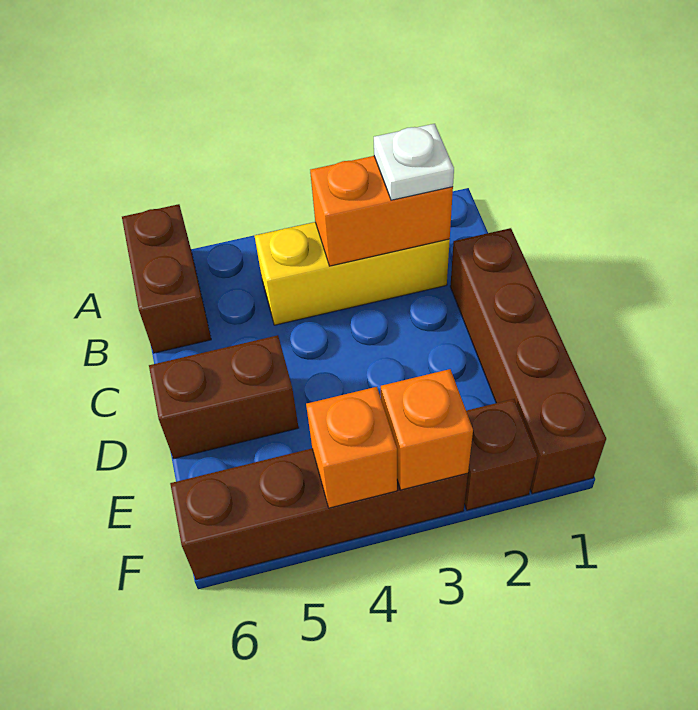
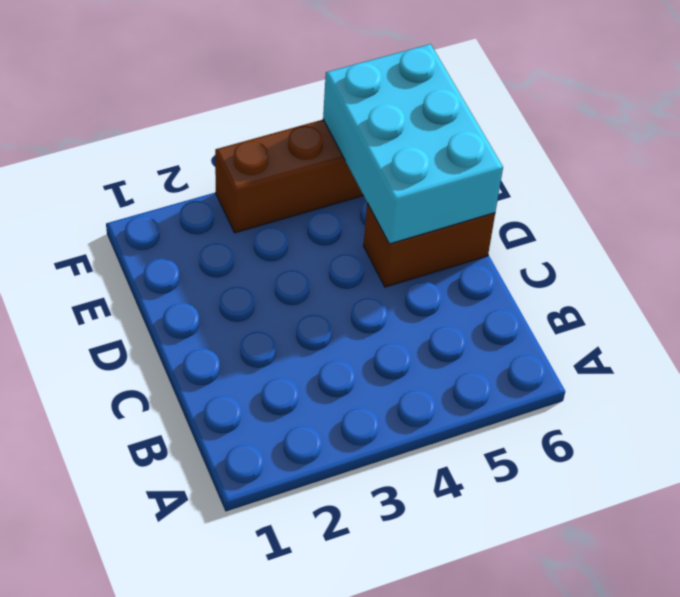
cyan brick D5:F6 level 2 -> none
none -> brown brick A6:B6 level 1
none -> yellow brick B2:B4 level 1

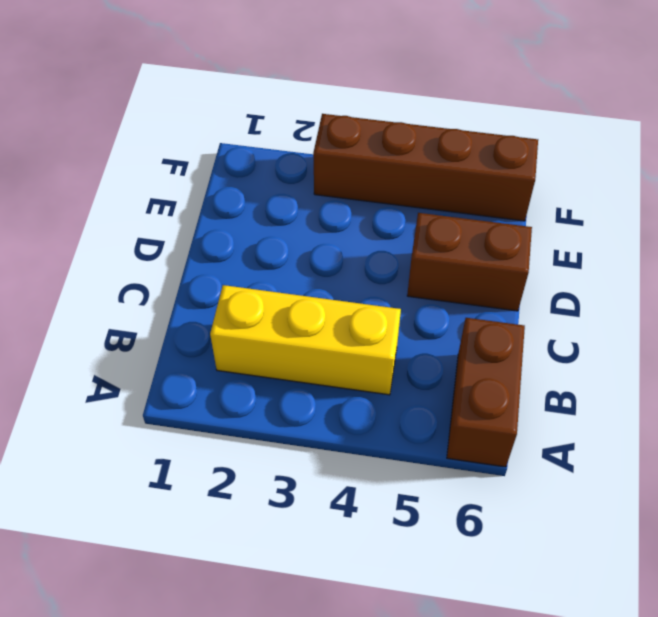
none -> brown brick C1:F1 level 1
none -> brown brick F2 level 1

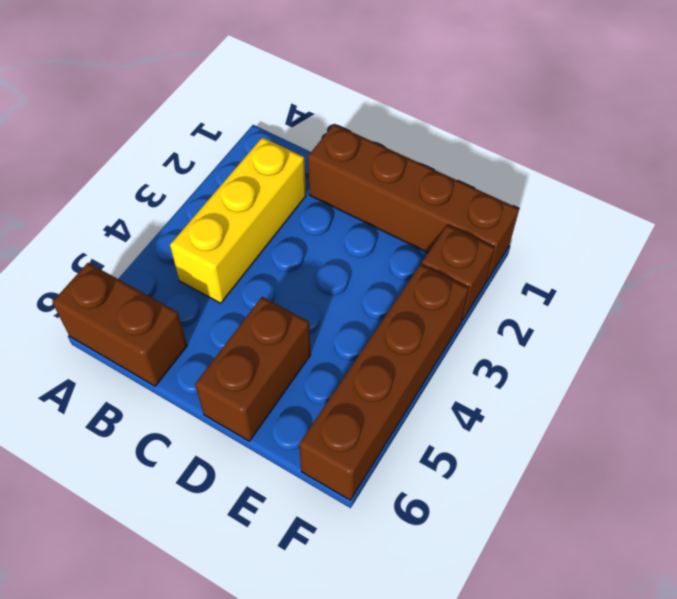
none -> orange brick B2:B3 level 2
none -> orange brick F3 level 2

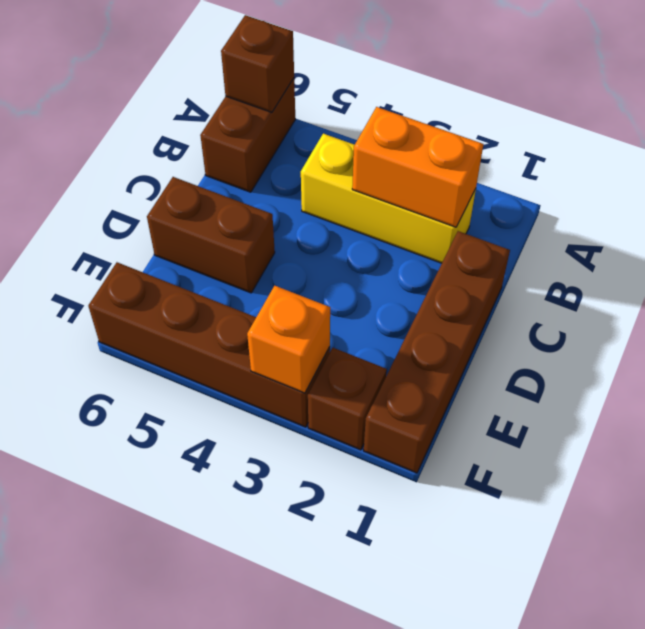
brown brick A6 level 2 -> none
none -> orange brick F4 level 2
none -> white plate B2 level 3

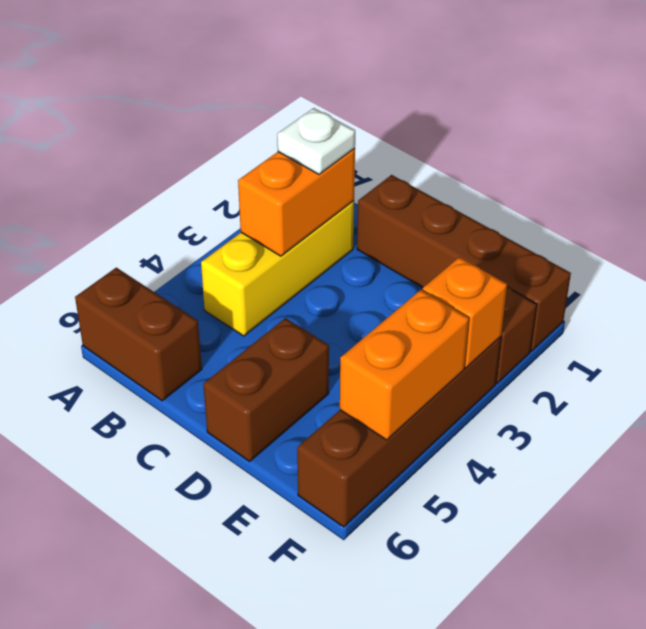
orange brick F4:F5 level 2 -> orange brick F4 level 2

